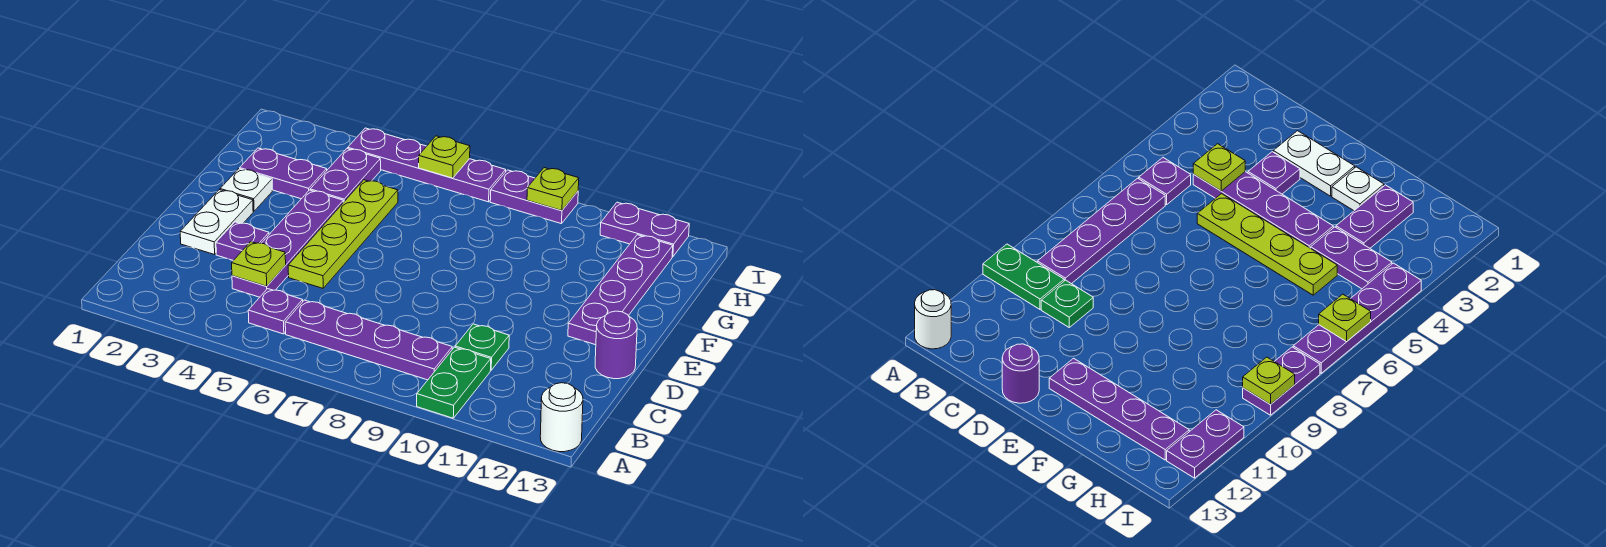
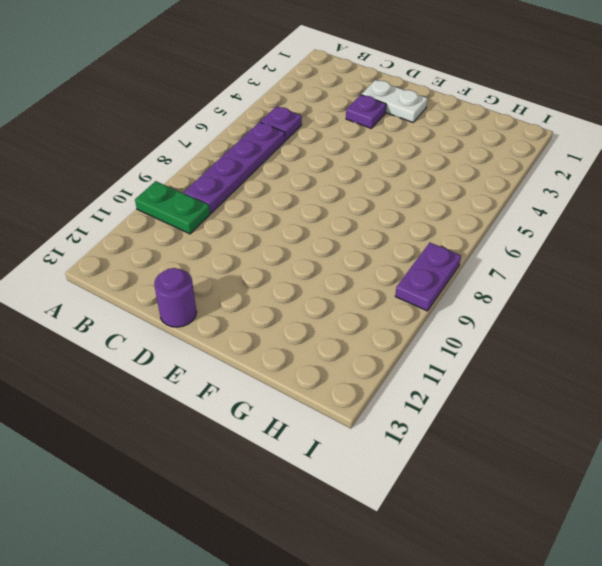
none -> white round brick A13 level 1
none -> purple plate C4:F4 level 1
none -> green plate C10 level 1

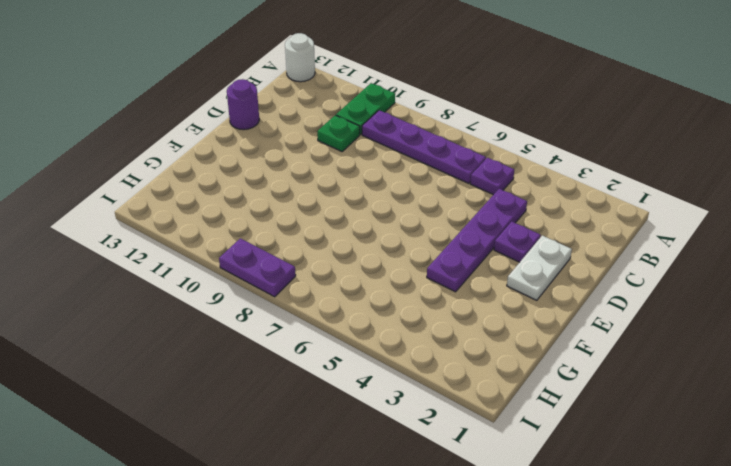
none -> lime plate D5:G5 level 1
none -> purple plate E12:H12 level 1
none -> white plate F2 level 1

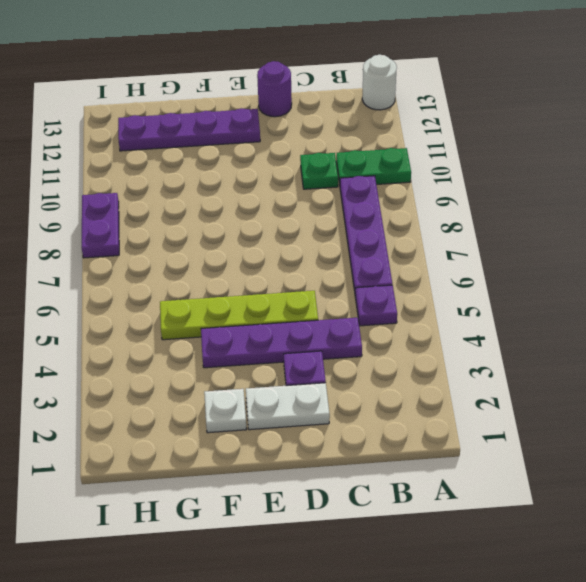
none -> purple plate G2:G3 level 1
none -> purple plate G4:H4 level 1
none -> purple plate I4:I7 level 1

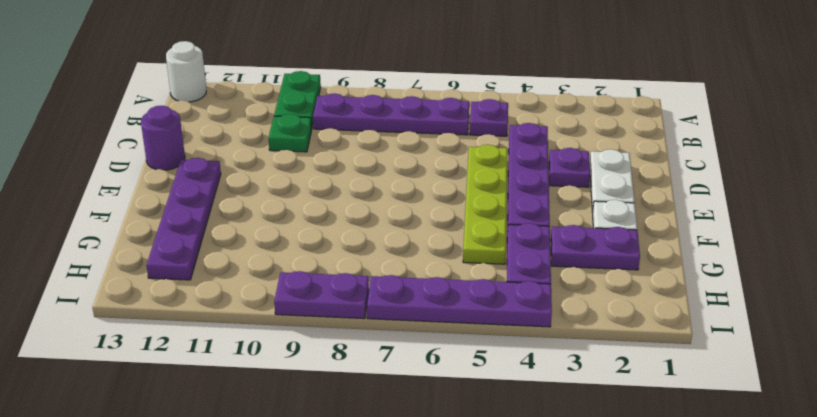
none -> purple plate I11:I12 level 1
none -> lime plate C4 level 2
none -> lime plate I6 level 2

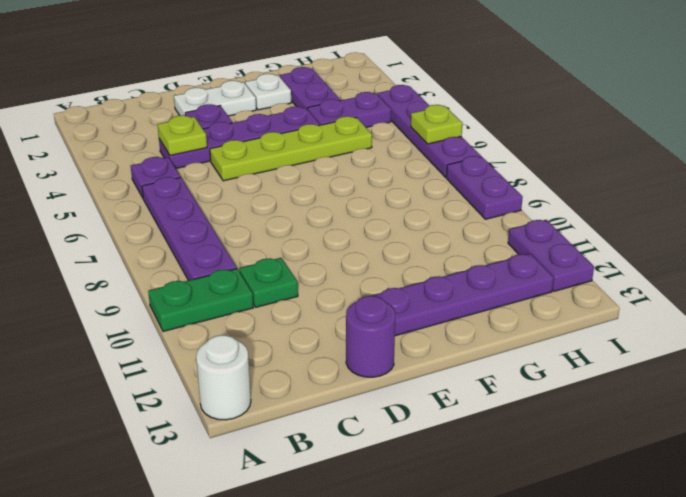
none -> lime plate I9 level 2

